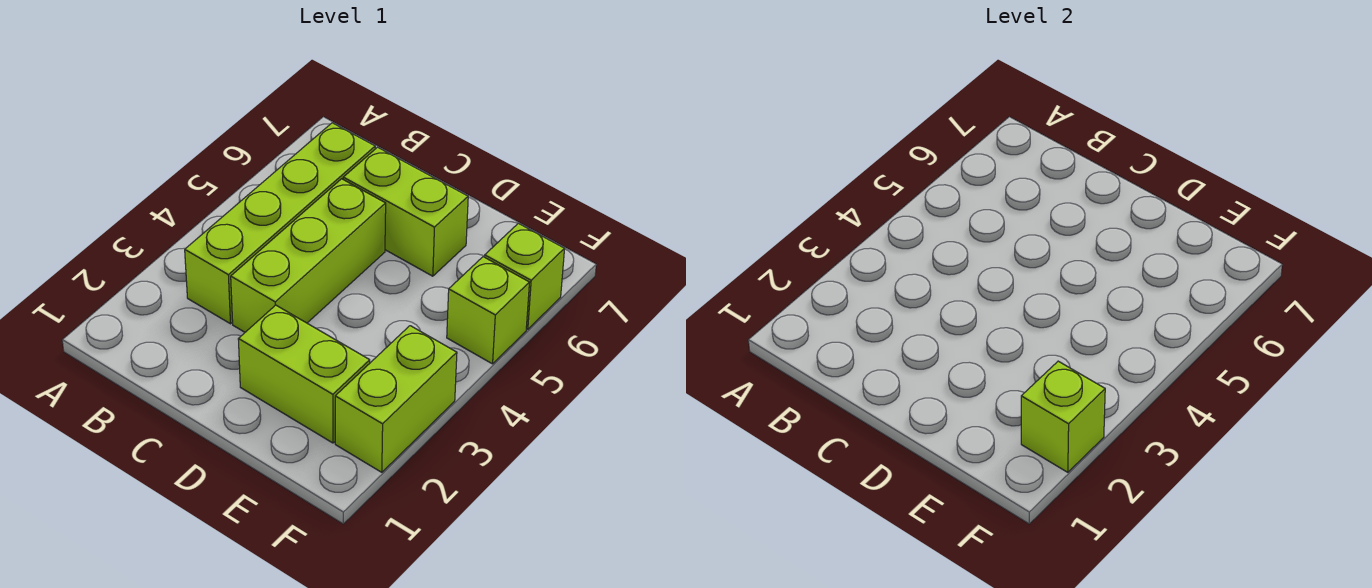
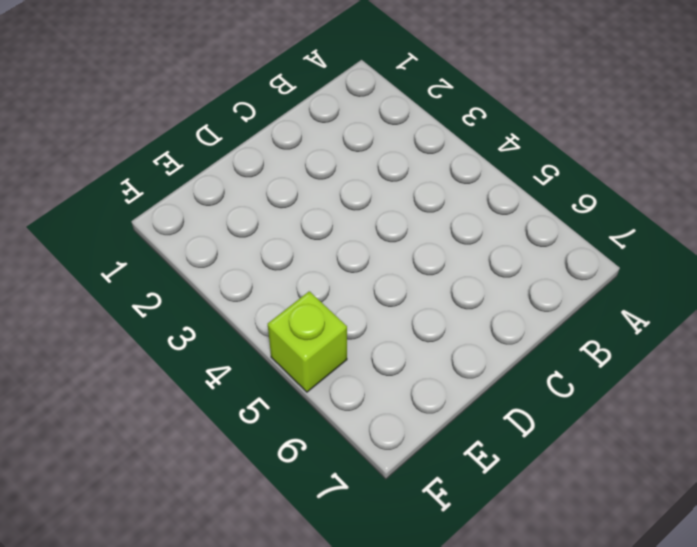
none -> lime brick B3:B6 level 1
none -> lime brick C3:C5 level 1

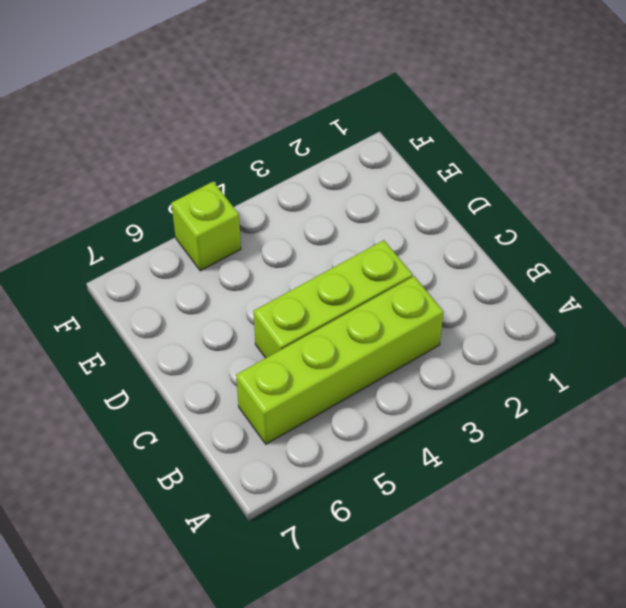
none -> lime brick C6:D6 level 1
none -> lime brick D2:E2 level 1

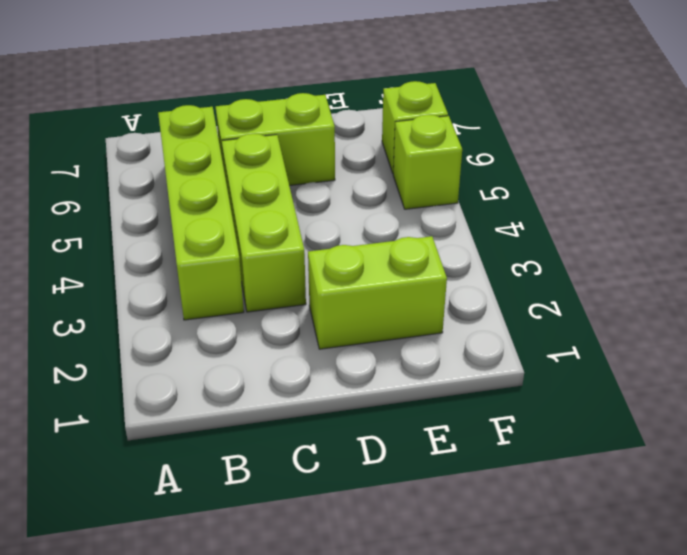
none -> lime brick F2:F3 level 1
none -> lime brick F2 level 2

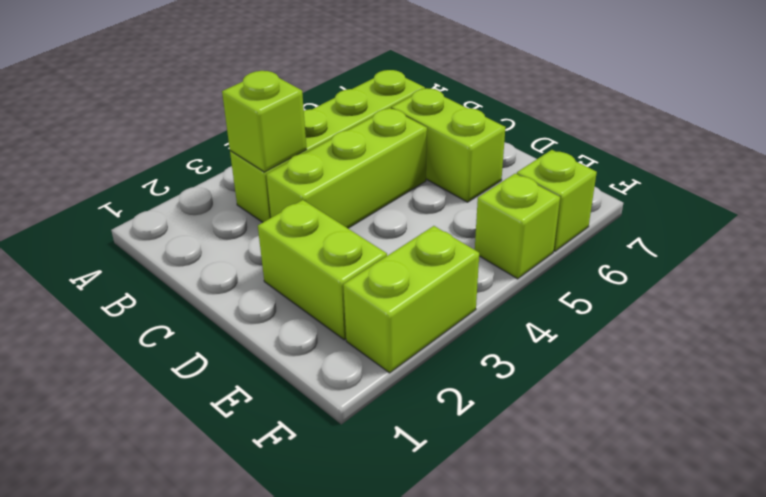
lime brick B3 level 2 -> lime brick F2 level 2

